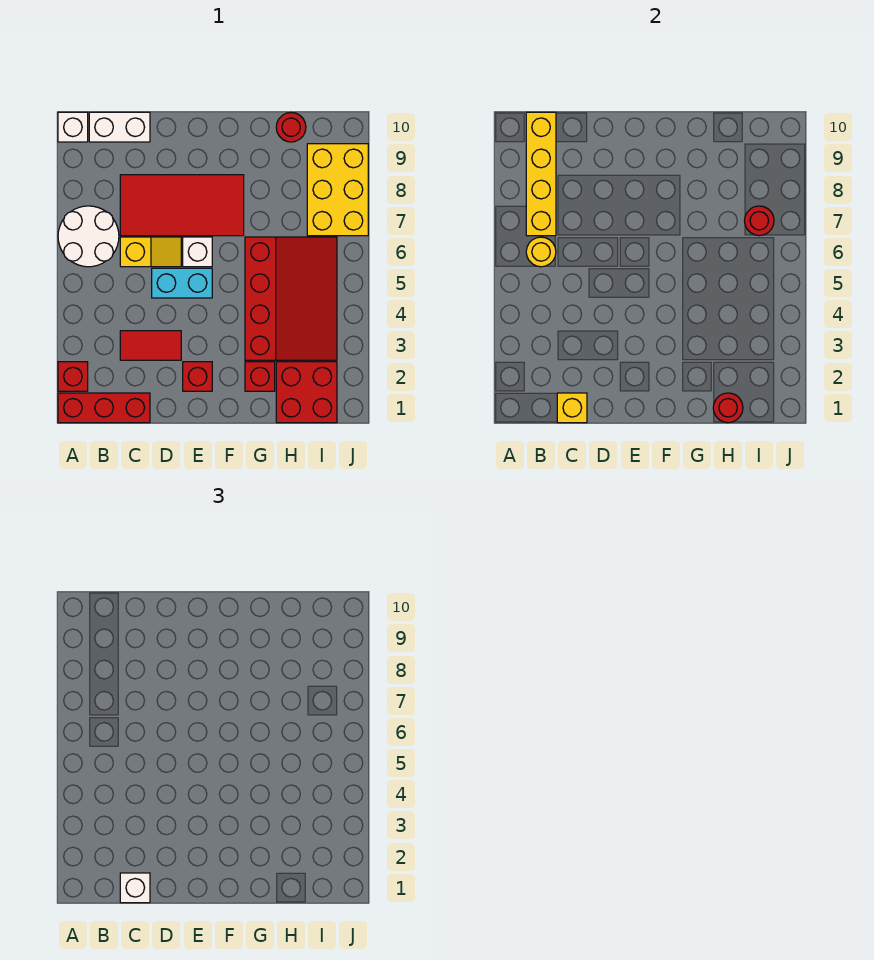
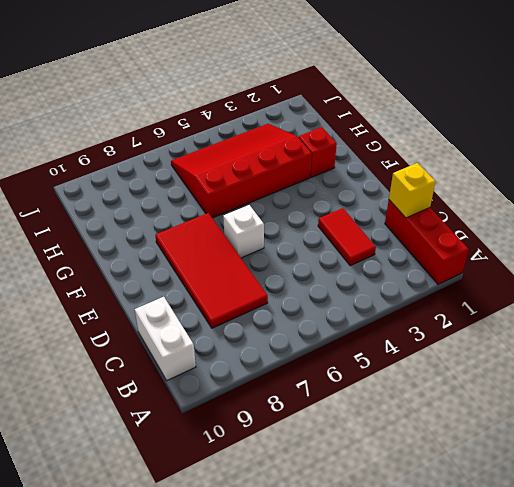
none -> red brick A2 level 1
none -> white round brick A6:B7 level 1
none -> white brick A10 level 1

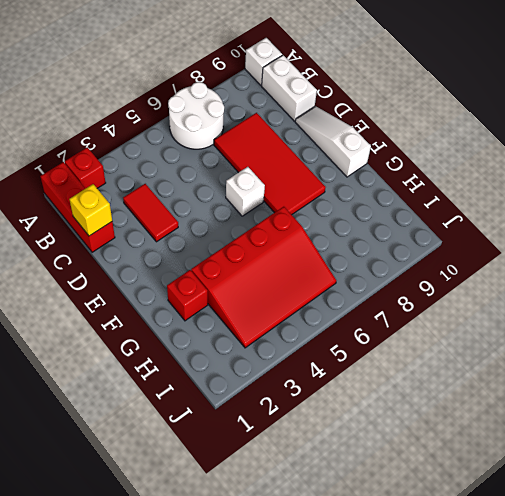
white slope D10:F10 level 1 top F -> none
none -> yellow slope C6:D6 level 1 top C
none -> cyan brick D5:E5 level 1
none -> red brick E2 level 1

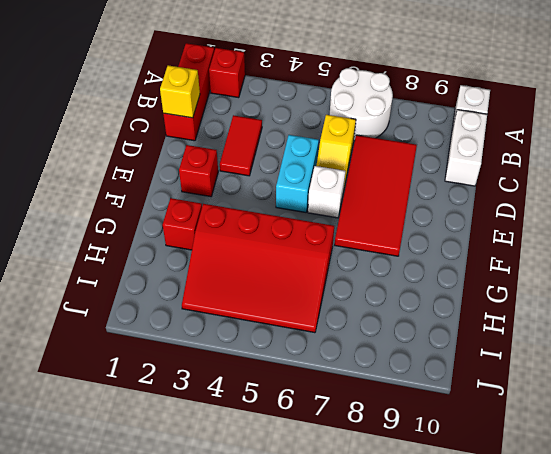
none -> red brick H1:I2 level 1
none -> red round brick H10 level 1
none -> yellow brick I7:J9 level 1

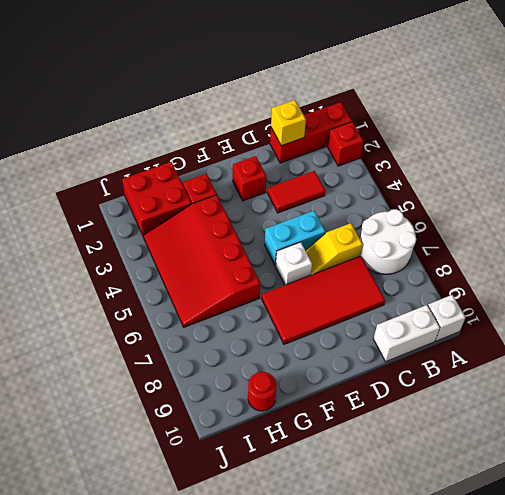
none -> yellow brick I7:J9 level 1
none -> yellow round brick B6 level 2
none -> yellow brick B7:B10 level 2

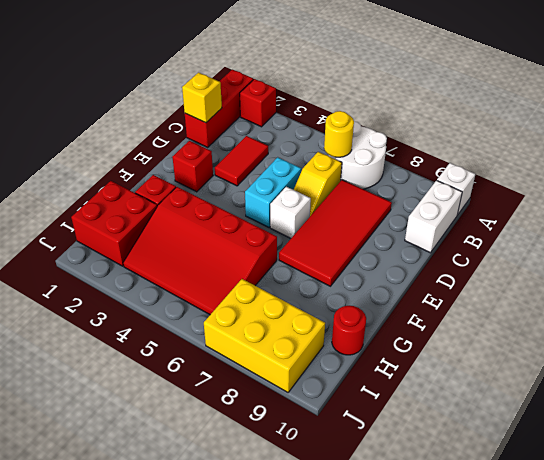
none -> yellow brick B7:B10 level 2
none -> red round brick H1 level 2
none -> red round brick I7 level 2

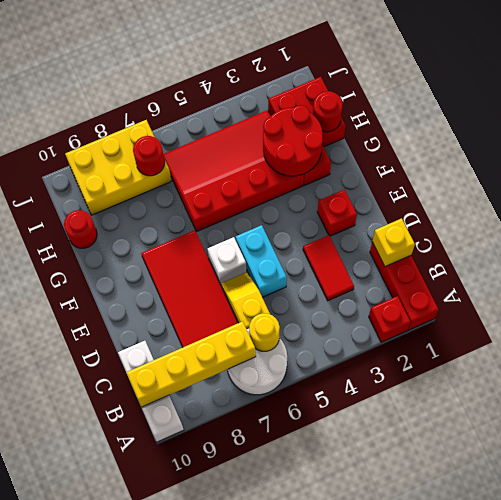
red round brick G2:H3 level 2 -> none
none -> white brick C1 level 3

